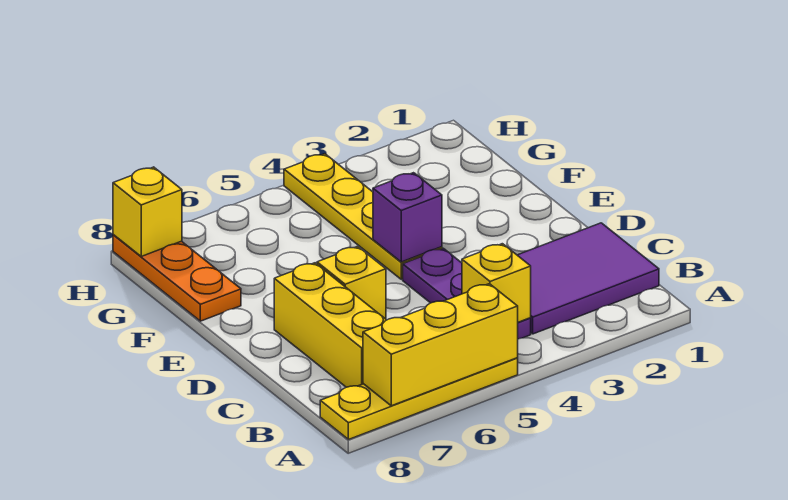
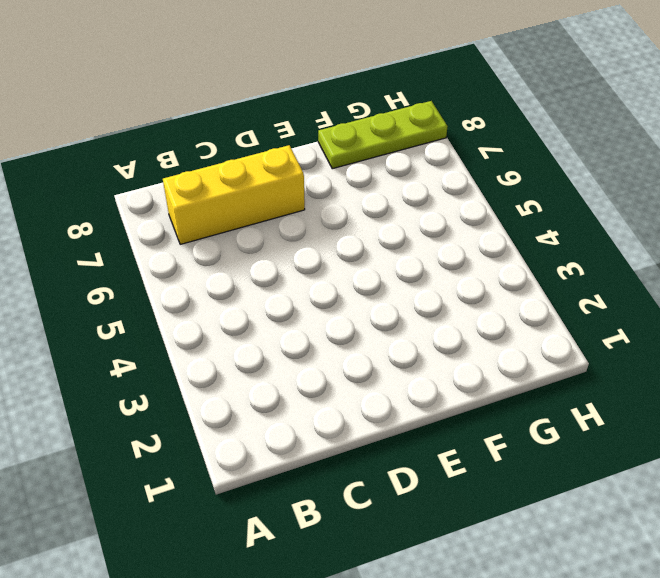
lime plate F8:H8 level 1 -> orange plate F8:H8 level 1
none -> yellow plate A5:A8 level 1
none -> purple tile B1:C3 level 1

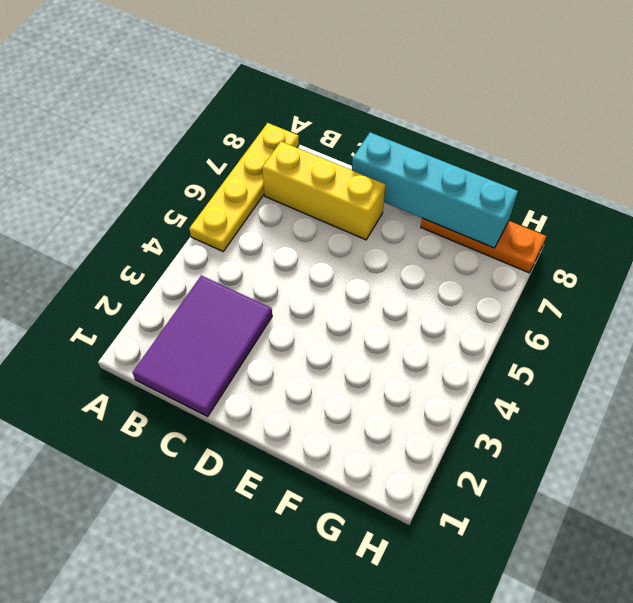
cyan brick D8:G8 level 2 -> none
none -> purple plate B4:D4 level 1
none -> yellow brick D6 level 1

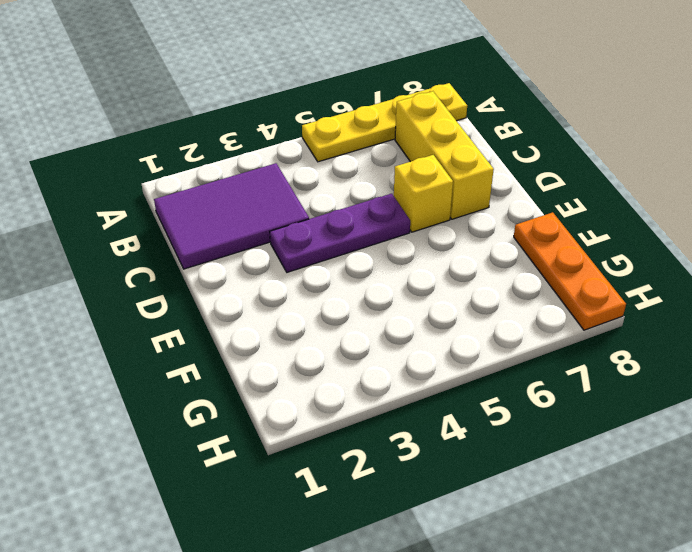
purple plate D3:D5 level 1 -> purple plate B4:D4 level 1
none -> yellow plate E4:H4 level 1
none -> yellow brick A5:A7 level 2

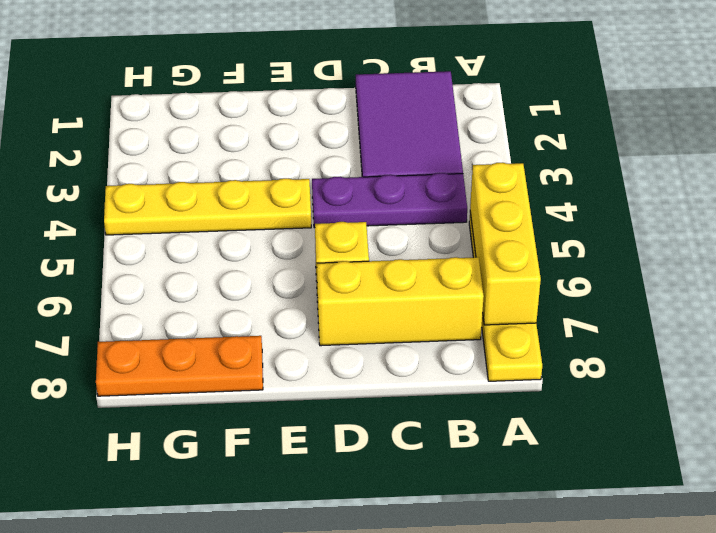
none -> yellow brick B4 level 2
none -> purple brick E4 level 2

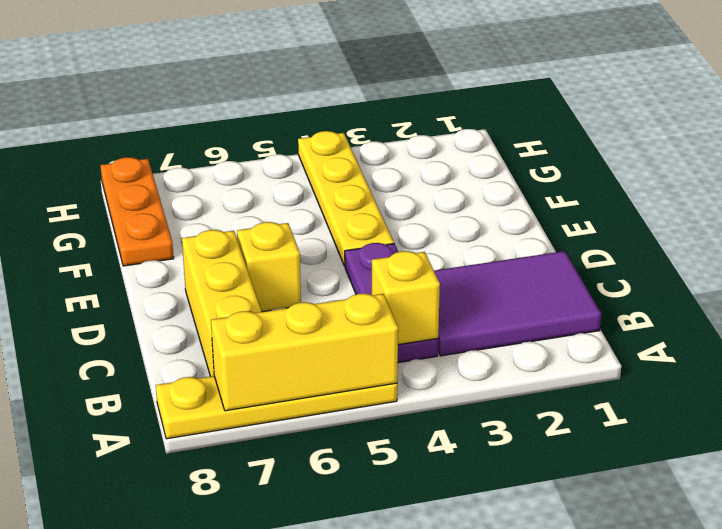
none -> purple brick E4 level 2
none -> yellow brick H8 level 2

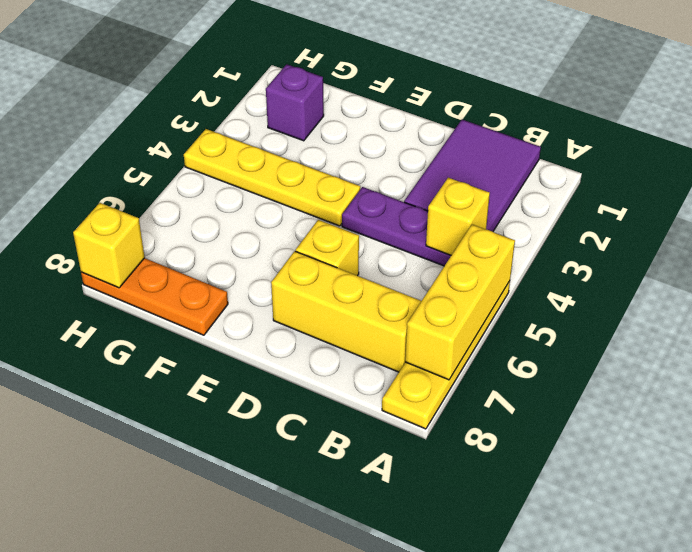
purple brick G2 level 1 -> purple brick E4 level 2

